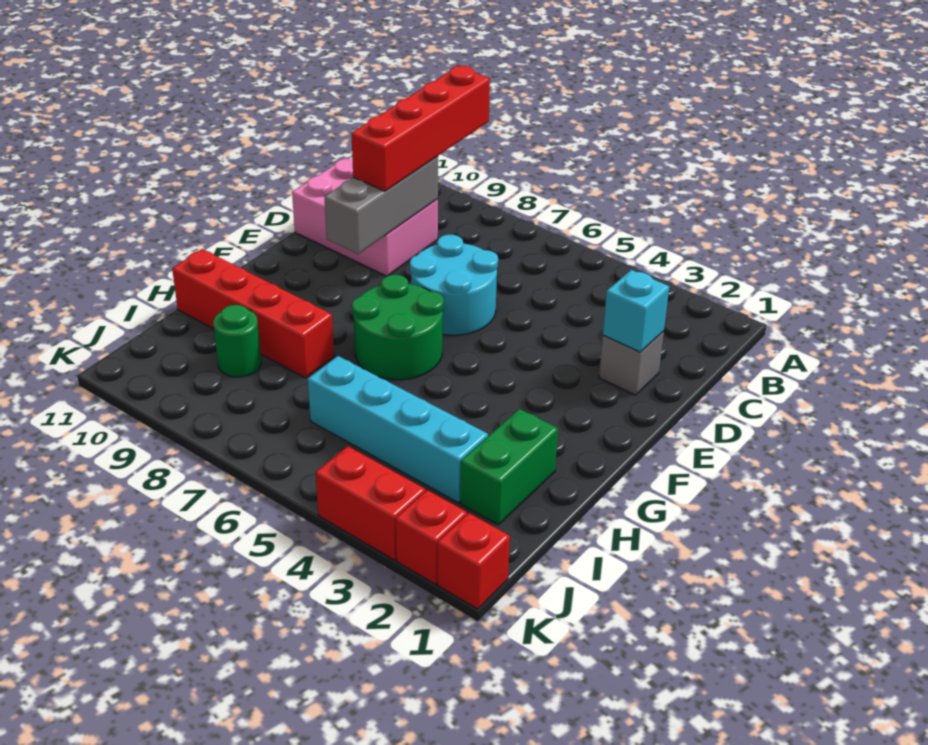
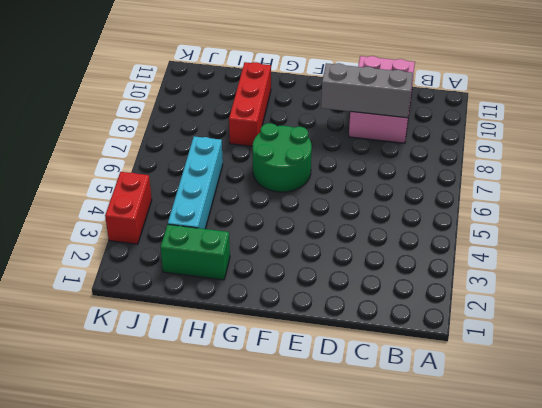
red brick H8:H10 level 1 -> red brick H8:H11 level 1
none -> grey brick D2 level 1
none -> cyan round brick D6:E7 level 1
none -> green round brick I9 level 1

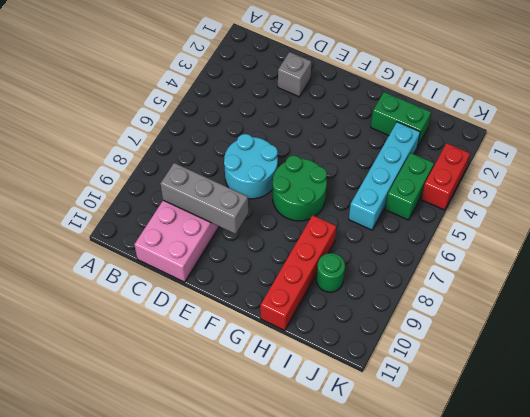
green brick J4:J5 level 1 -> none
none -> red brick K1 level 1
none -> red brick K2 level 1
none -> cyan brick D2 level 2

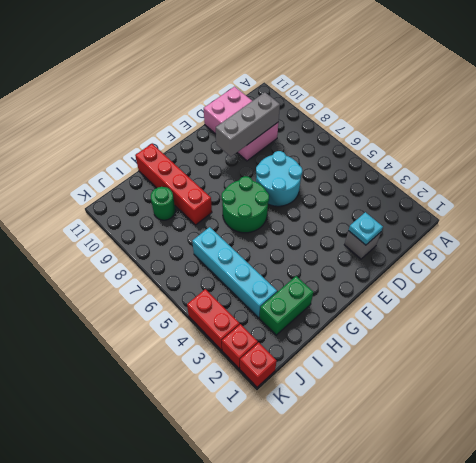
cyan plate D2 level 2 -> cyan brick D2 level 2
none -> red brick A9:D9 level 3

